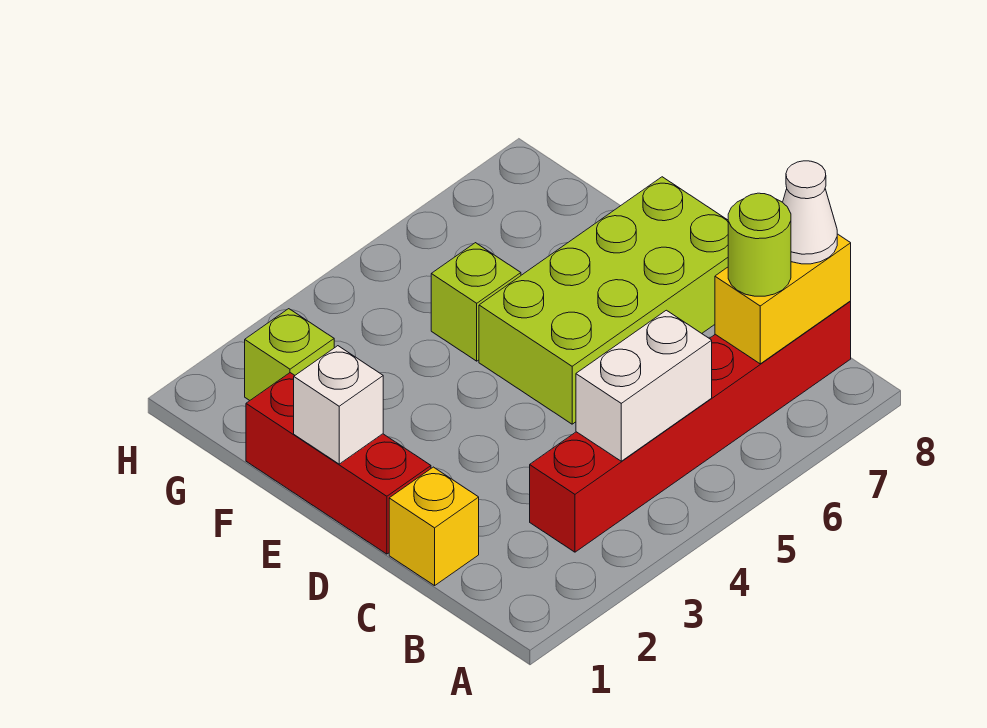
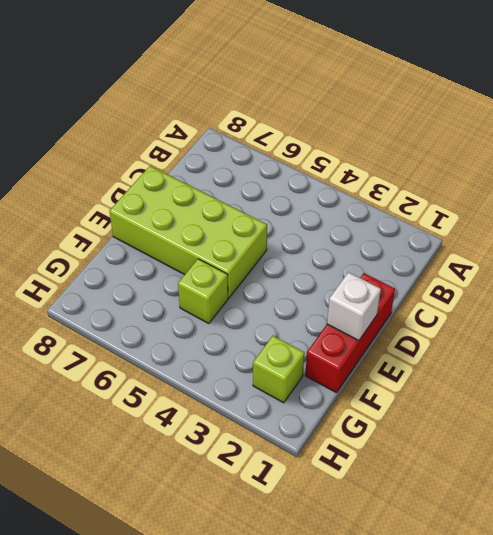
none -> red brick B3:B8 level 1
none -> yellow brick C1 level 1

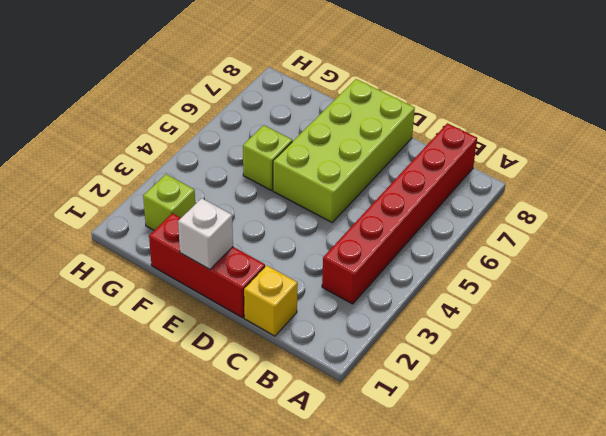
none -> white brick B4:B5 level 2
none -> yellow brick B7:B8 level 2

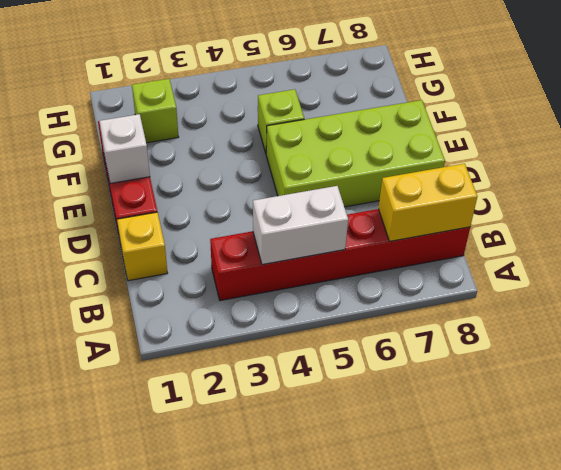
none -> lime round brick B7 level 3
none -> white cone B8 level 3

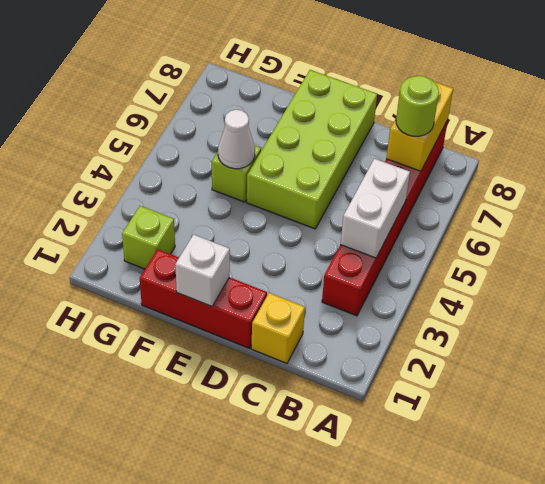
white cone F5 level 2 -> white cone B8 level 3

